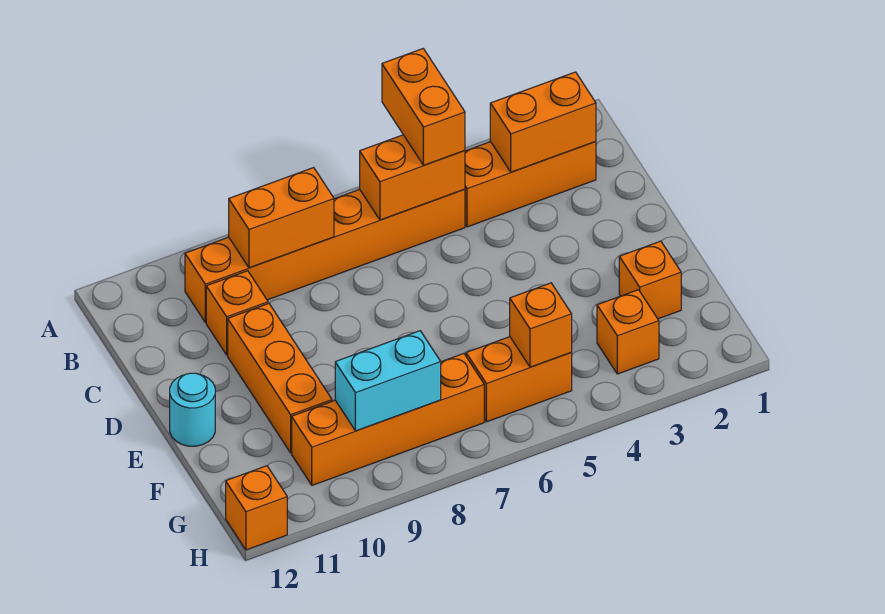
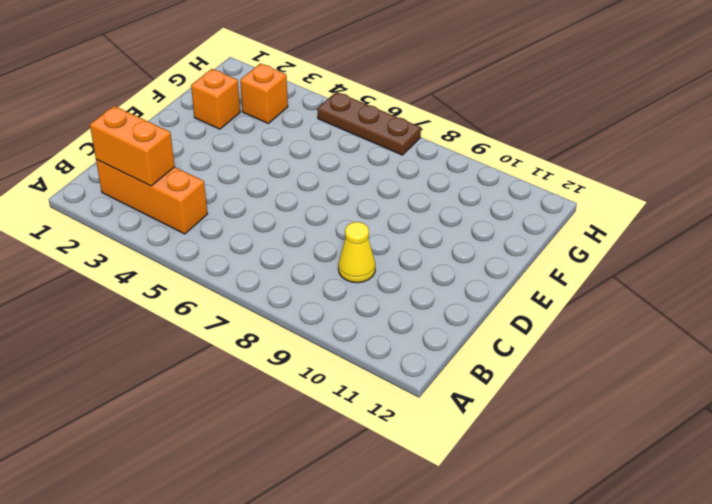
yellow cone C9 level 1 -> none
brown plate H5:H7 level 1 -> none
none -> orange brick B5:B10 level 1
none -> orange brick C10 level 1
none -> orange brick D10:F10 level 1

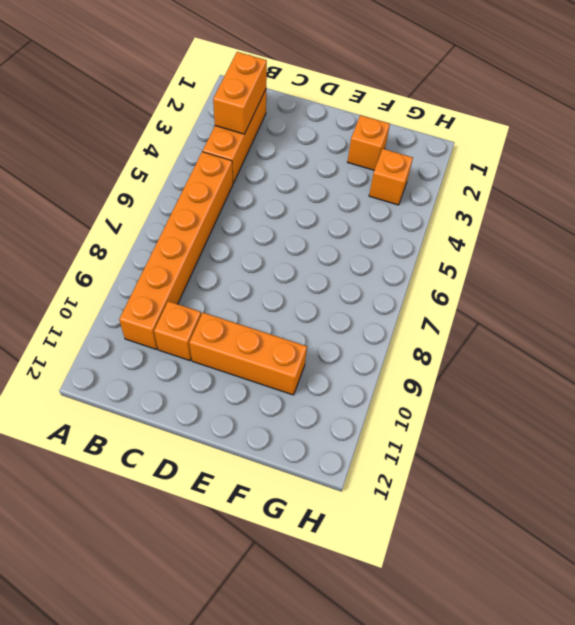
none -> cyan round brick E12 level 1
none -> orange brick G5:G6 level 1
none -> orange brick G7:G10 level 1

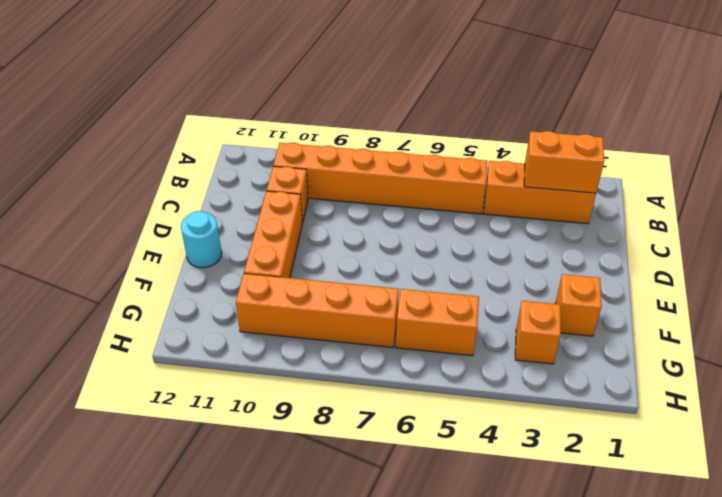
none -> orange brick H12 level 1
none -> orange brick B5:B6 level 2
none -> orange brick B8:B9 level 2

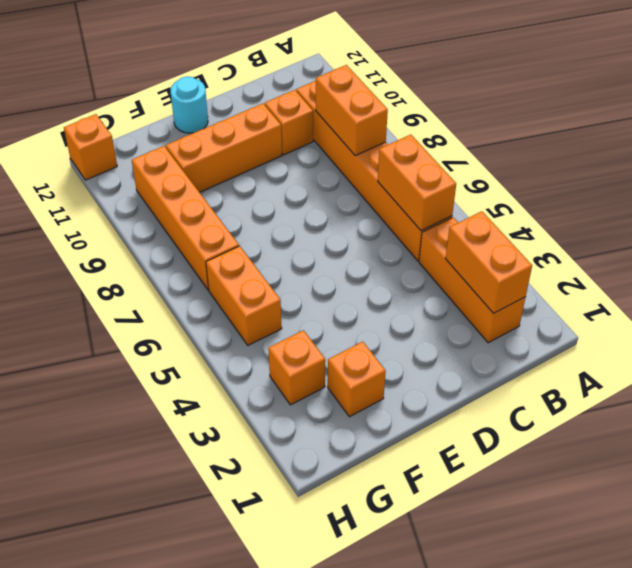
none -> orange brick G5 level 2
none -> cyan brick G8:G9 level 2
none -> orange brick A5:B5 level 3

